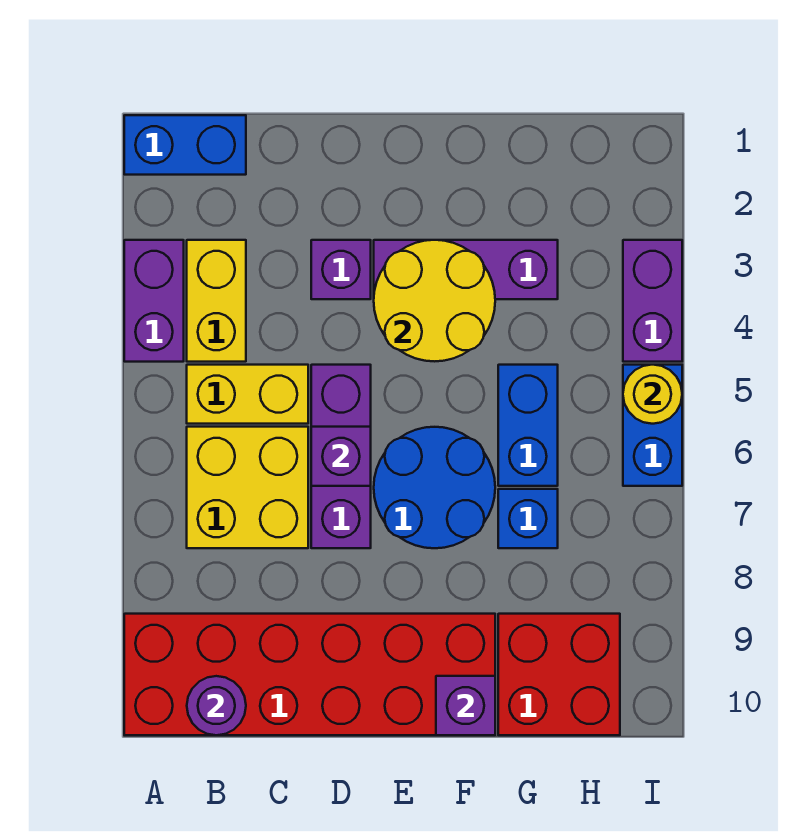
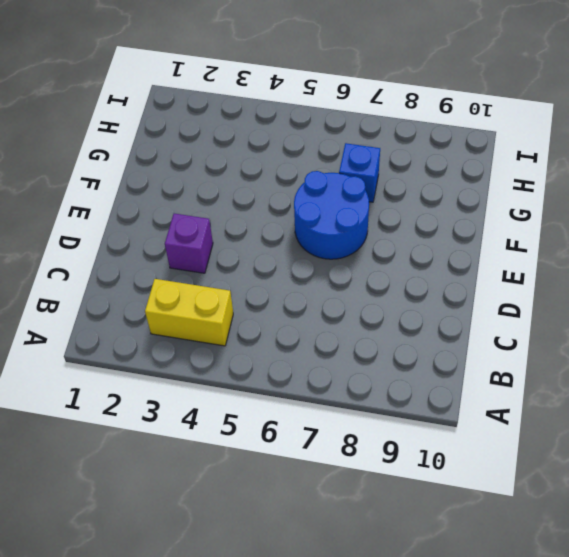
none -> blue brick A1:B1 level 1
none -> purple brick A3:A4 level 1
none -> red brick A9:F10 level 1

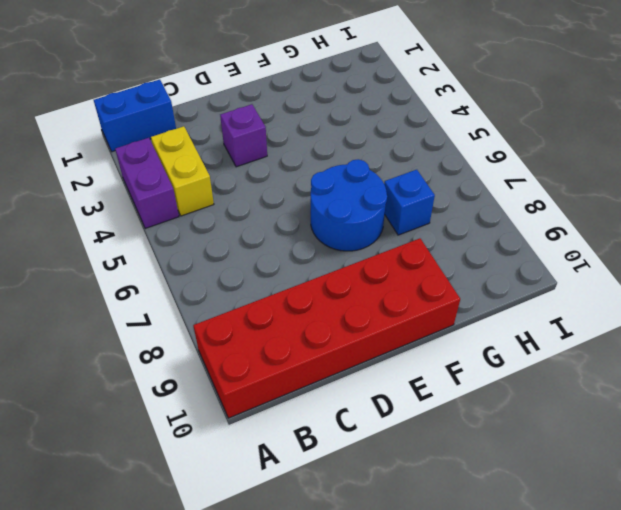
none -> yellow brick B5:C5 level 1
none -> yellow brick B6:C7 level 1
none -> purple brick D5:D7 level 1

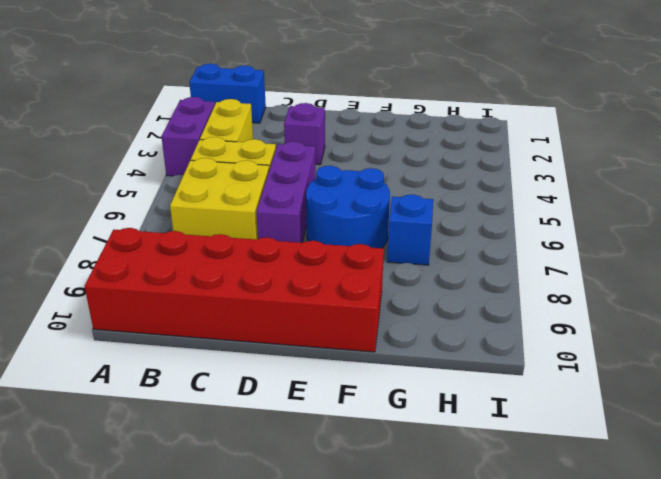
none -> purple brick E3:G3 level 1
none -> blue brick G5:G6 level 1
none -> red brick G9:H10 level 1

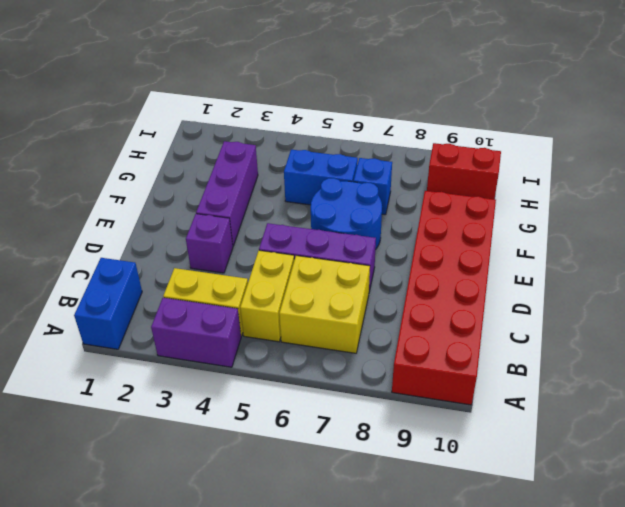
red brick H9:H10 level 1 -> red brick G9:H10 level 1
none -> purple brick I3:I4 level 1
none -> blue brick I5:I6 level 1
none -> purple round brick B10 level 2

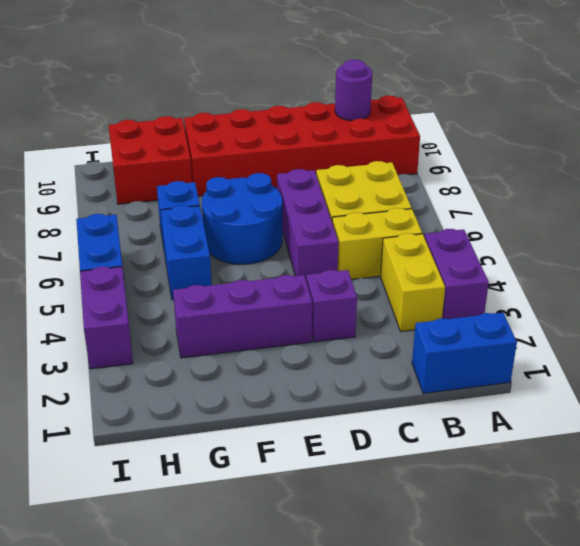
none -> purple brick D6 level 2
none -> yellow round brick E3:F4 level 2
none -> purple brick F10 level 2

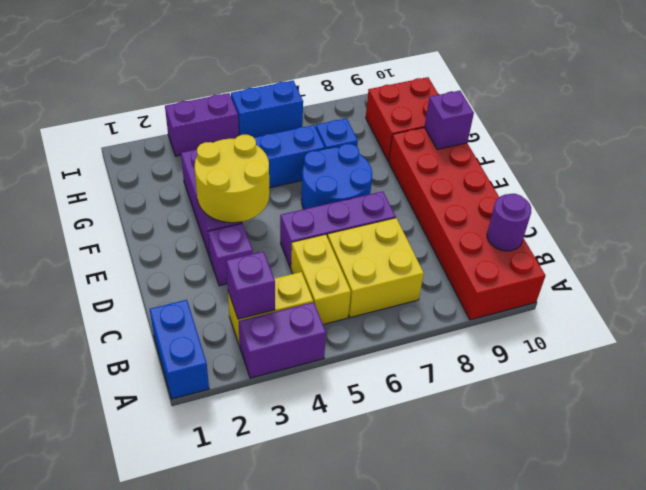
purple brick B3 level 2 -> purple brick D6 level 2
none -> yellow round brick I5 level 2

